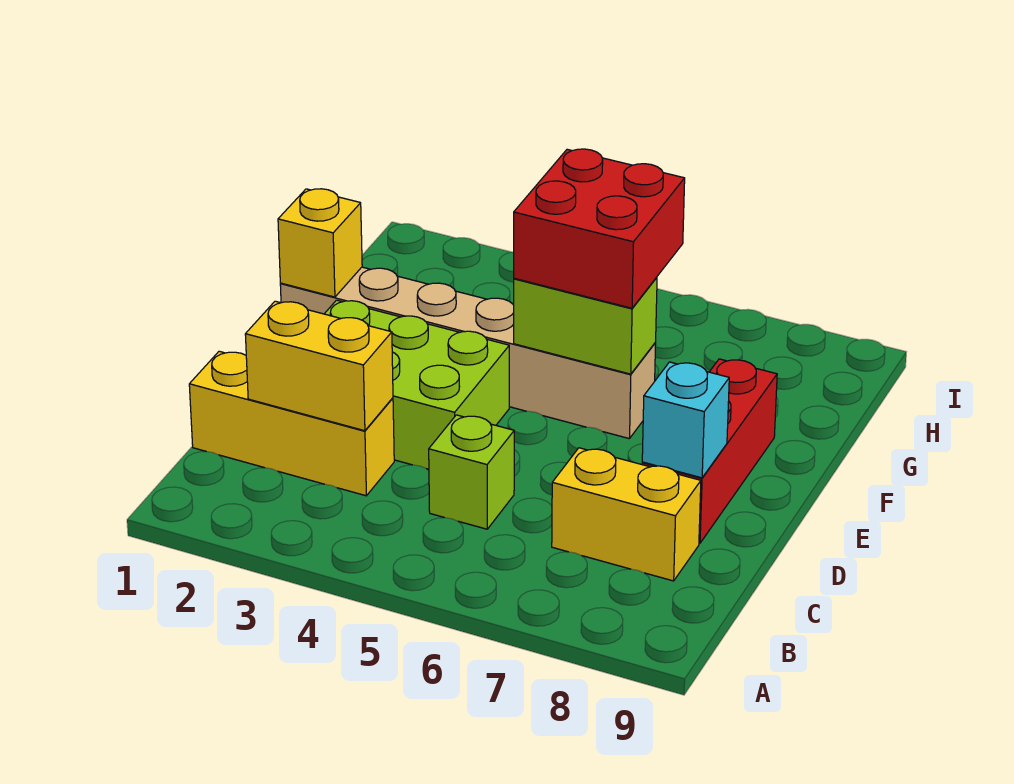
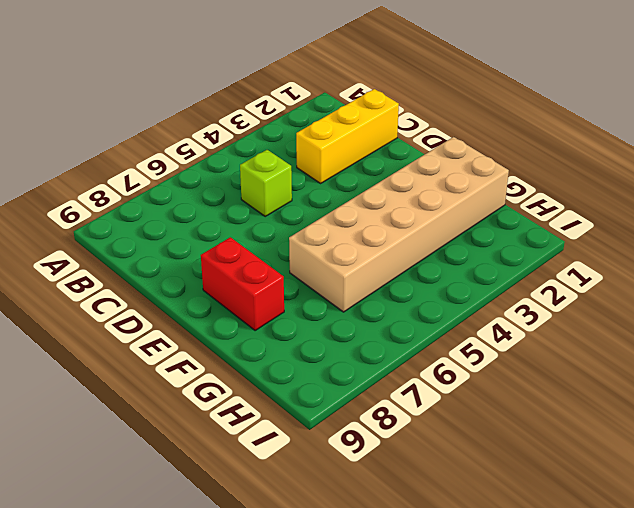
red brick E8:F8 level 1 -> red brick D8:F8 level 1
tan brick F1:G6 level 1 -> tan brick F1:F6 level 1
none -> yellow brick C7:C8 level 1
none -> lime brick D2:E4 level 1

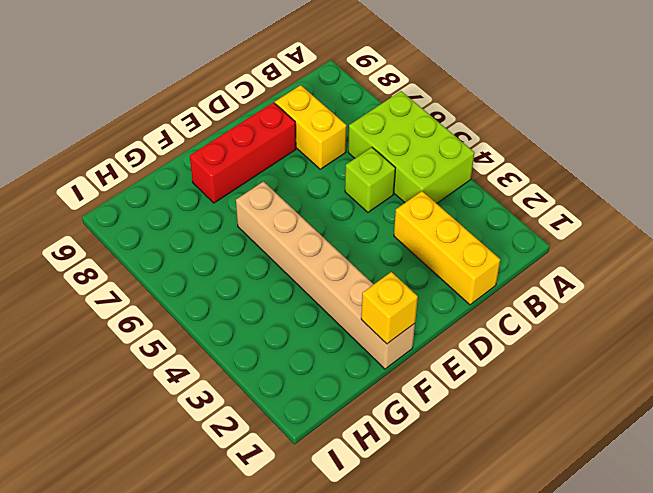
lime brick A4:B6 level 1 -> lime brick D2:E4 level 1
none -> yellow brick C2:C3 level 2
none -> cyan brick D8 level 2

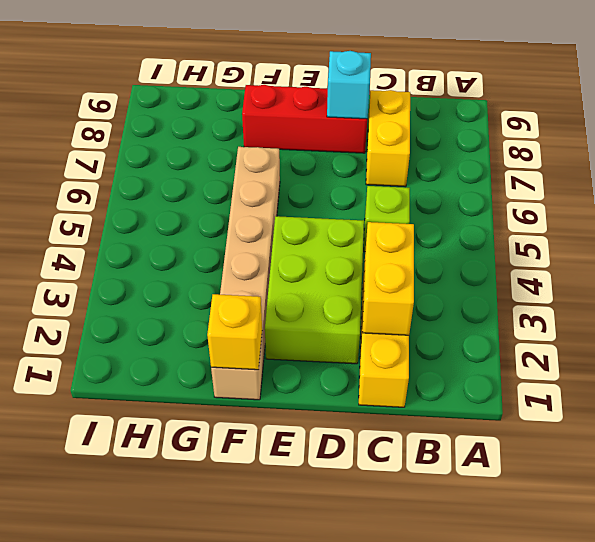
none -> lime brick F5:F6 level 2
none -> red brick F5:G6 level 3

